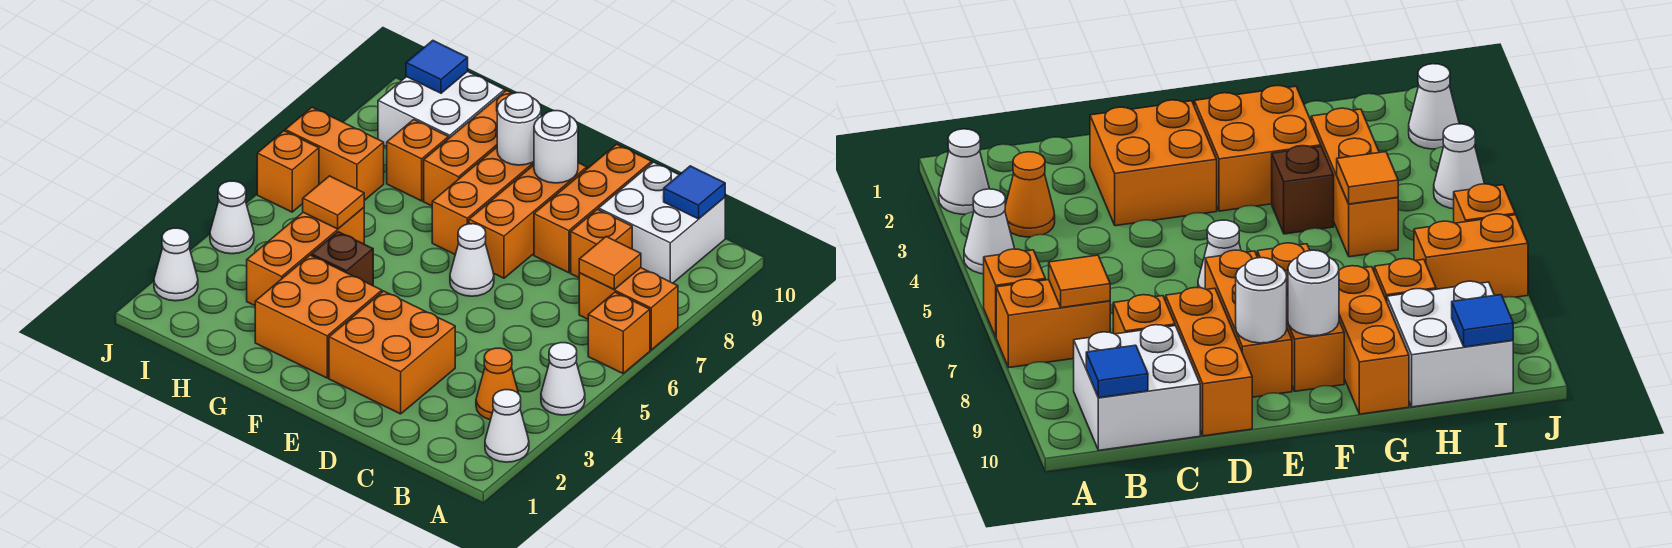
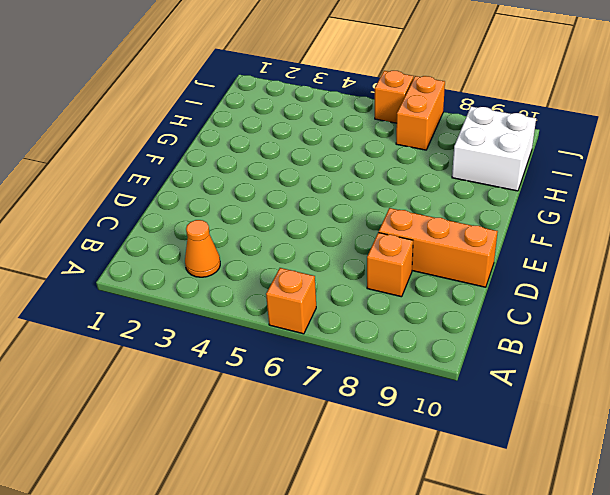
none -> white cone A2 level 1
none -> white cone A4 level 1
none -> orange brick A7:B7 level 1

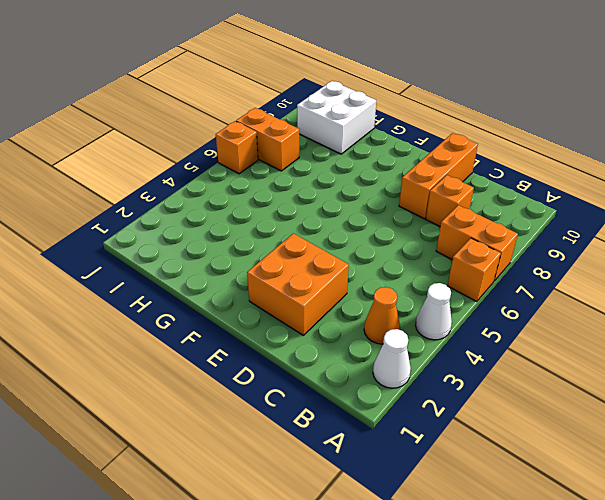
none -> white brick B9:C10 level 1
none -> white cone E6 level 1
none -> orange brick E7:E9 level 1

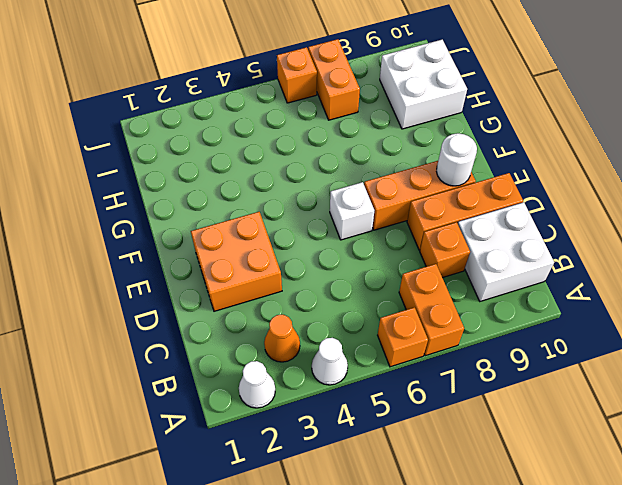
white brick E6 level 1 -> white cone E6 level 1
none -> orange brick F2:G3 level 1
none -> orange brick F7:F9 level 1
none -> brown brick G4 level 1

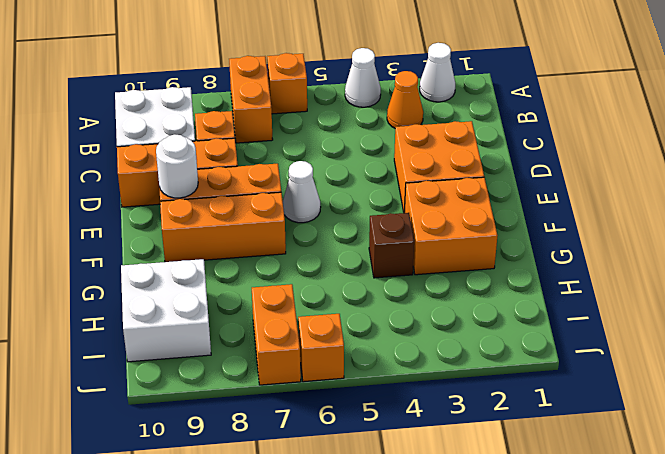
none -> orange brick G8:G10 level 1
none -> orange brick H3:H5 level 1
none -> orange brick H8 level 1

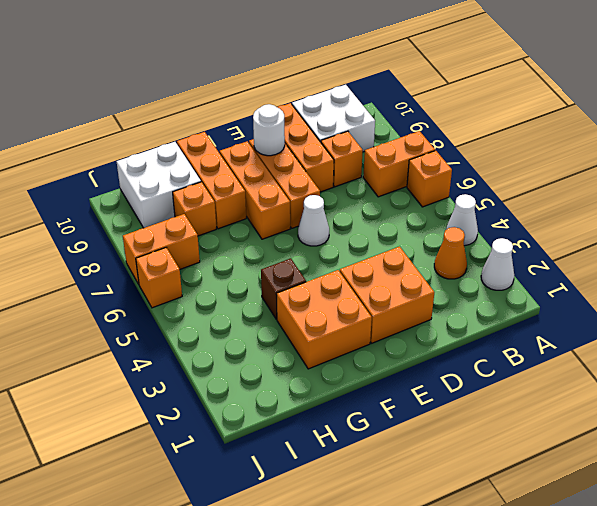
none -> orange brick H3:H5 level 1
none -> white cone J2 level 1
none -> white cone J4 level 1

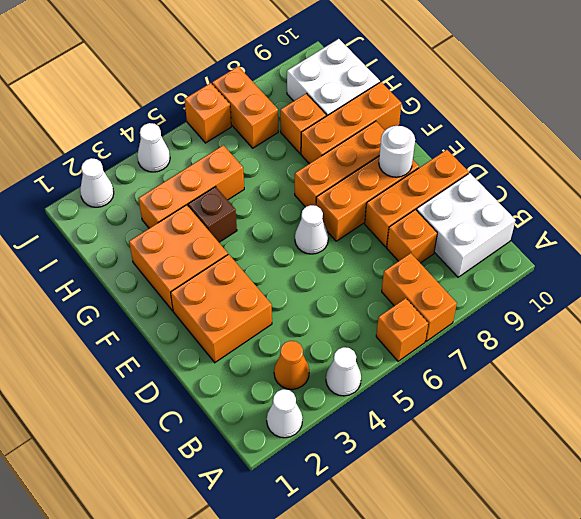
none -> orange tile B7 level 2
none -> blue tile B10 level 2
none -> white round brick F9 level 2

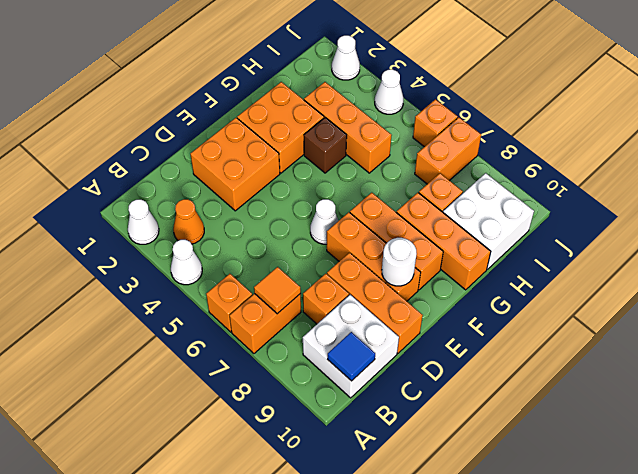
none -> white round brick F9 level 2
none -> orange tile H5 level 2
none -> blue tile I10 level 2

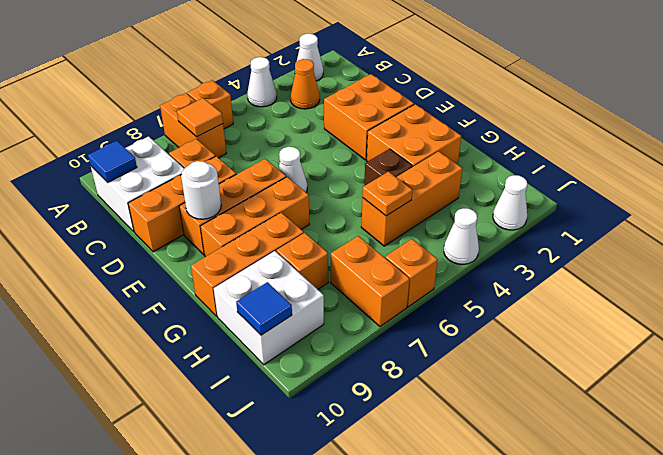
orange plate H5 level 2 -> orange tile H5 level 2
none -> white round brick F9 level 2

